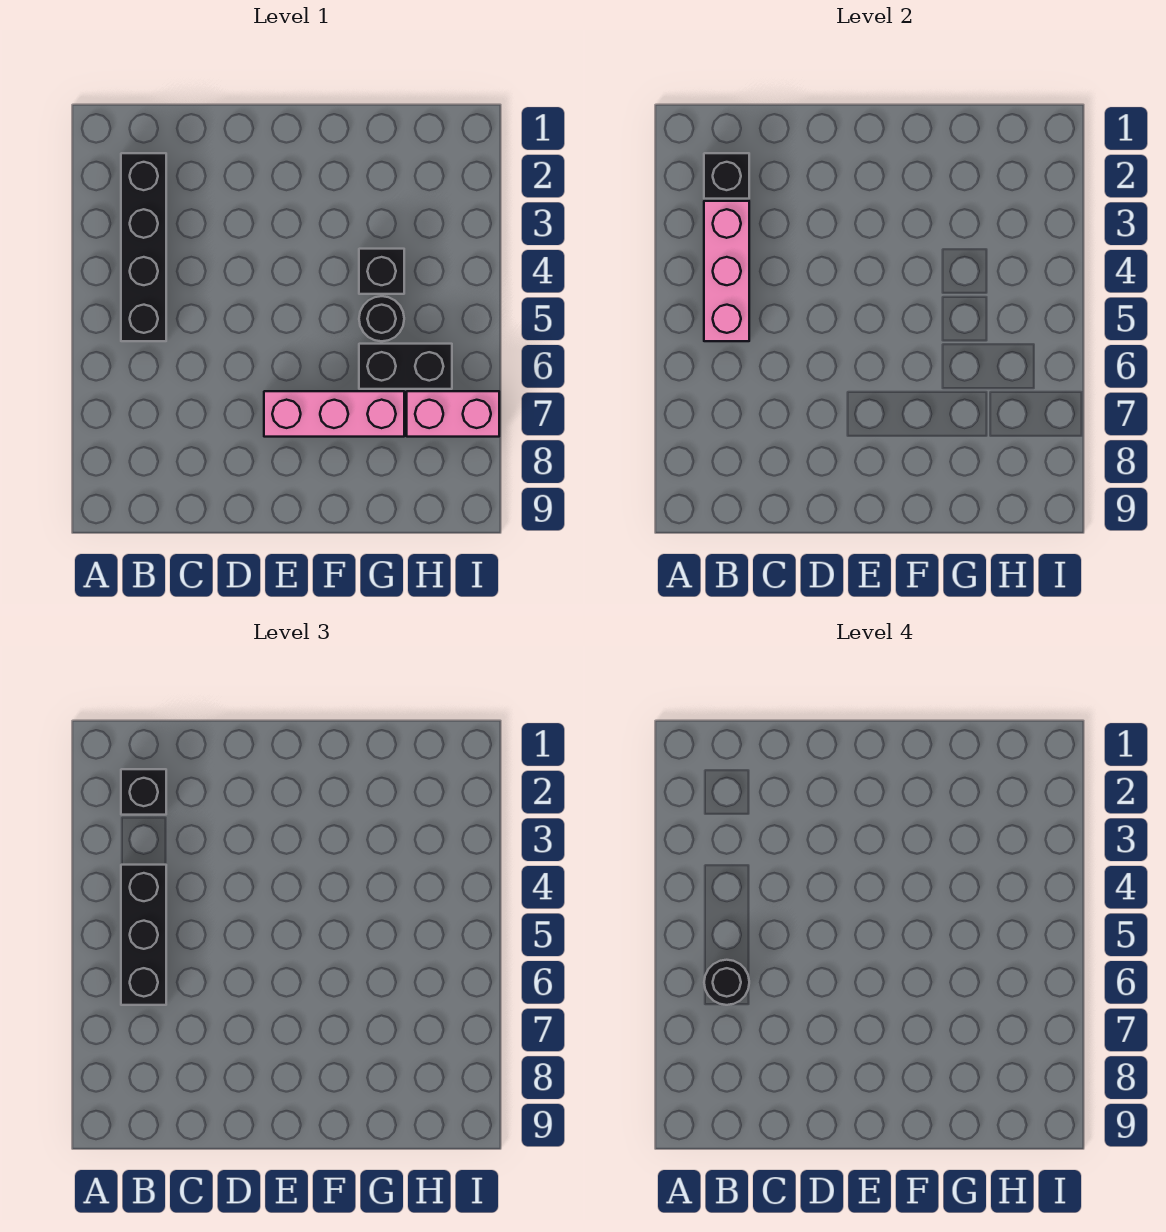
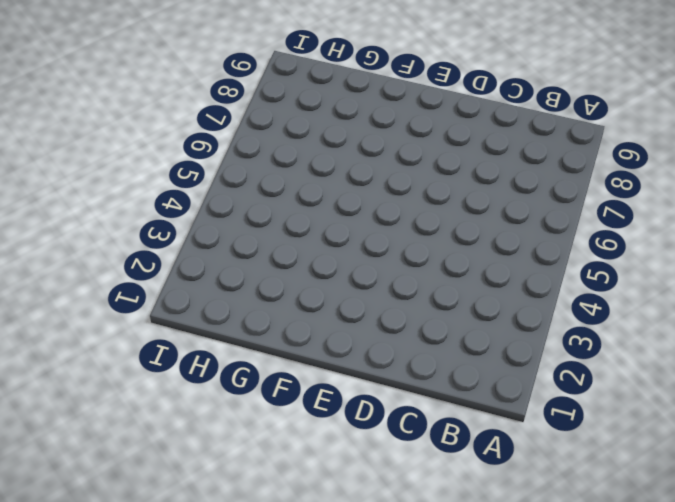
none -> black brick B2:B5 level 1
none -> pink brick E7:G7 level 1

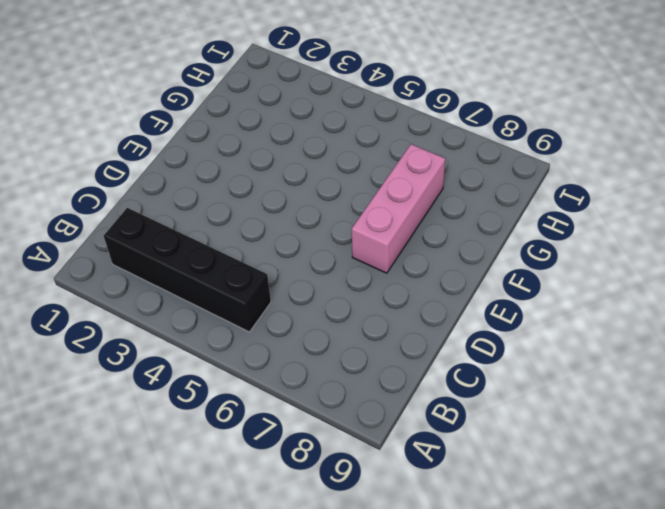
none -> black brick G4 level 1
none -> black round brick G5 level 1

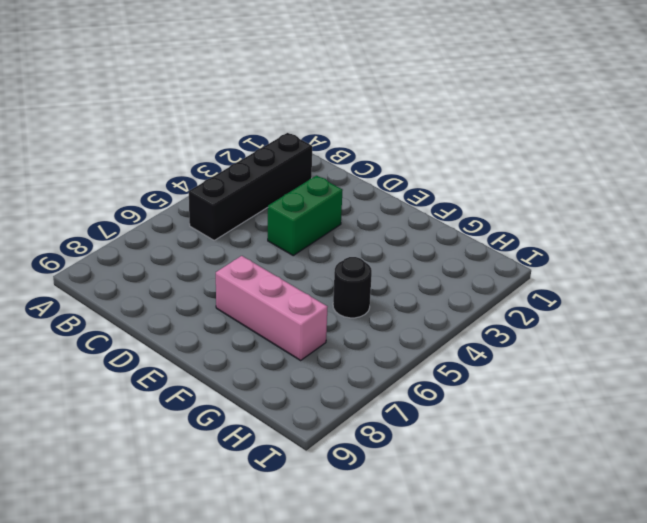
green brick D3:D4 level 1 -> none
none -> black brick G4 level 1
none -> black brick G6:H6 level 1

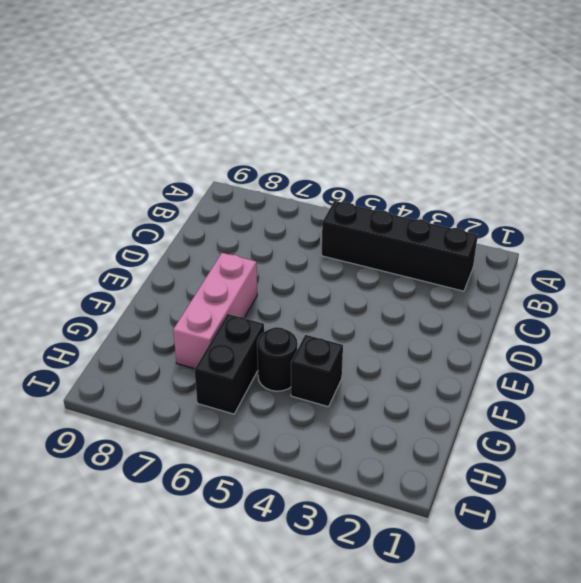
none -> pink brick H7:I7 level 1
none -> black brick B2 level 2

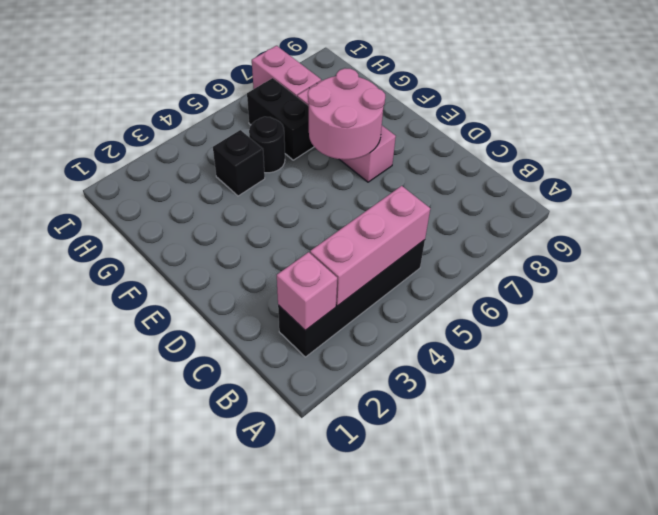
pink brick B2 level 2 -> black brick B2 level 2
pink round brick E6:F7 level 2 -> none
none -> black brick B2 level 3
none -> black brick B4:B6 level 3

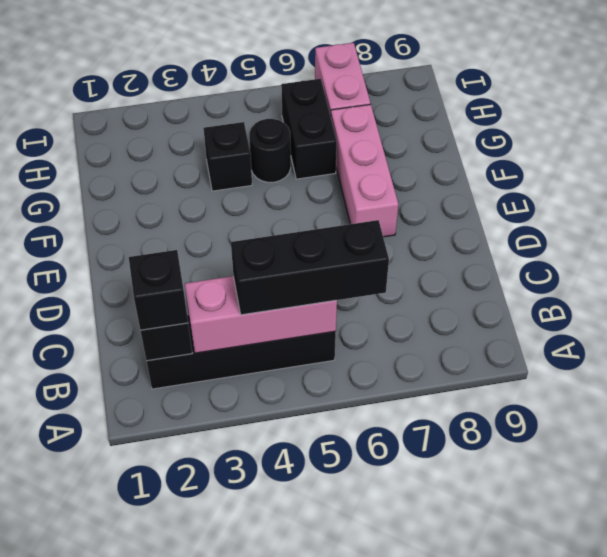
none -> black round brick B6 level 4

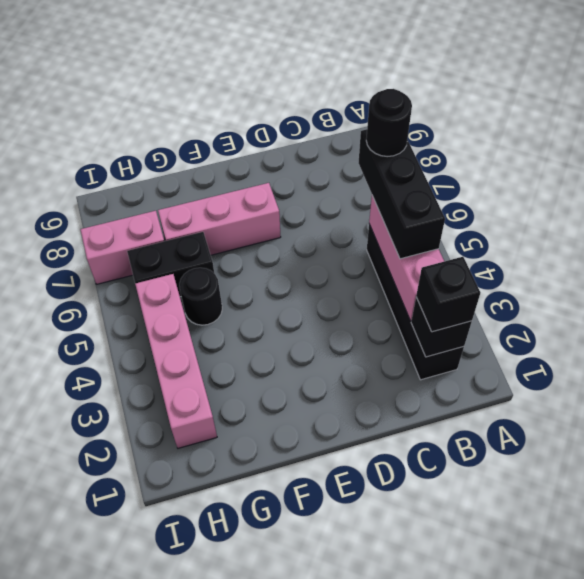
pink brick H2:H5 level 1 -> none
none -> black brick G4 level 1

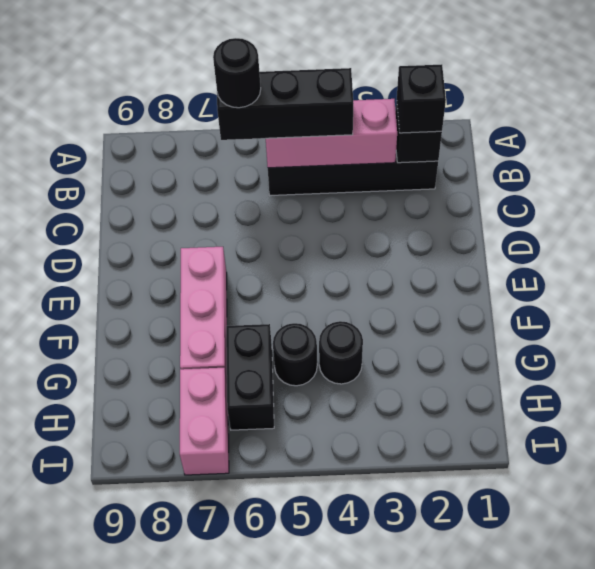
black round brick G4 level 1 -> black brick G4 level 1

